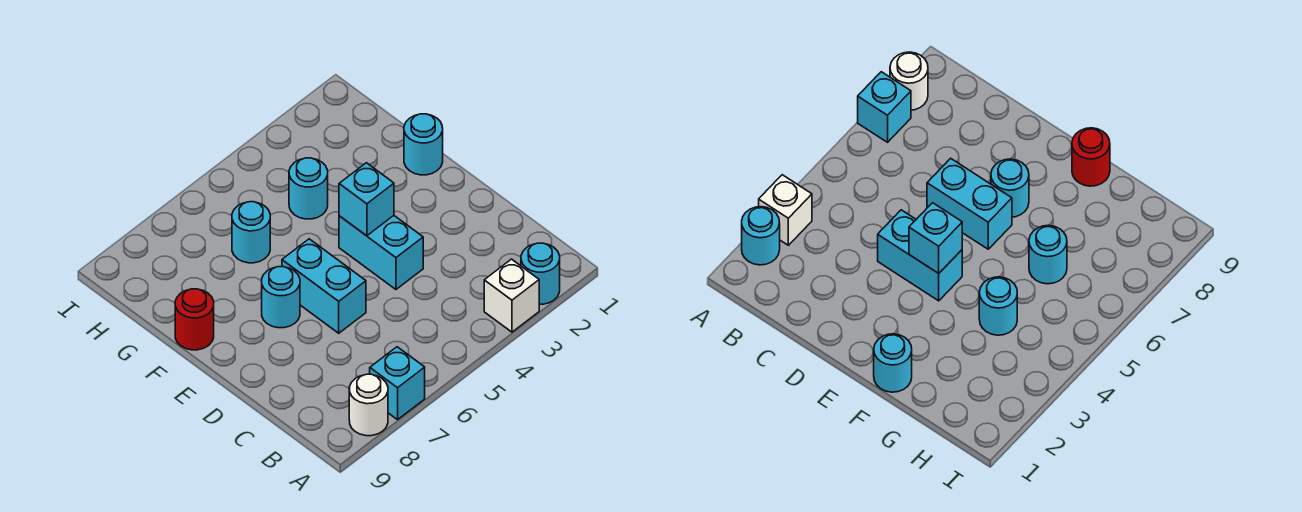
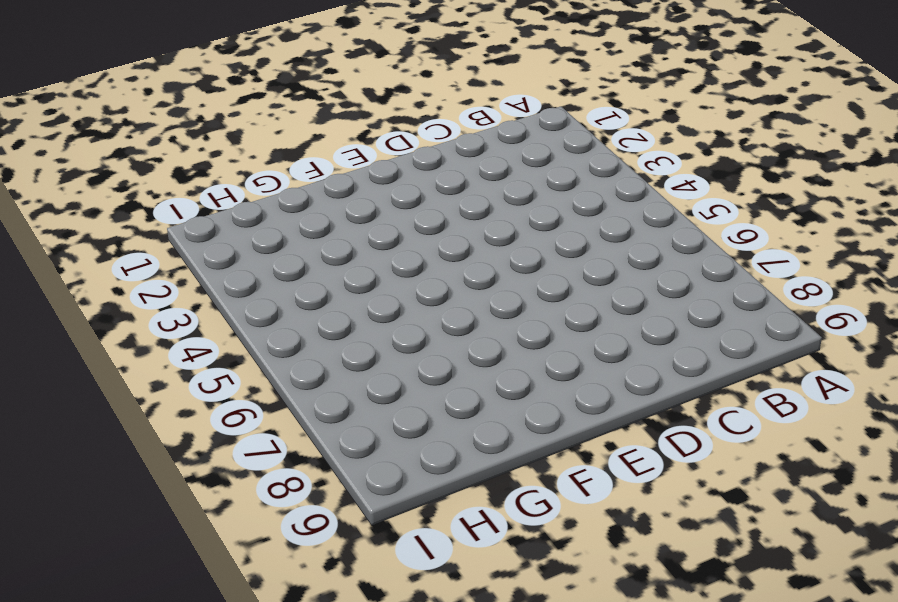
none -> cyan round brick A2 level 1
none -> white brick A3 level 1
none -> cyan brick A7 level 1

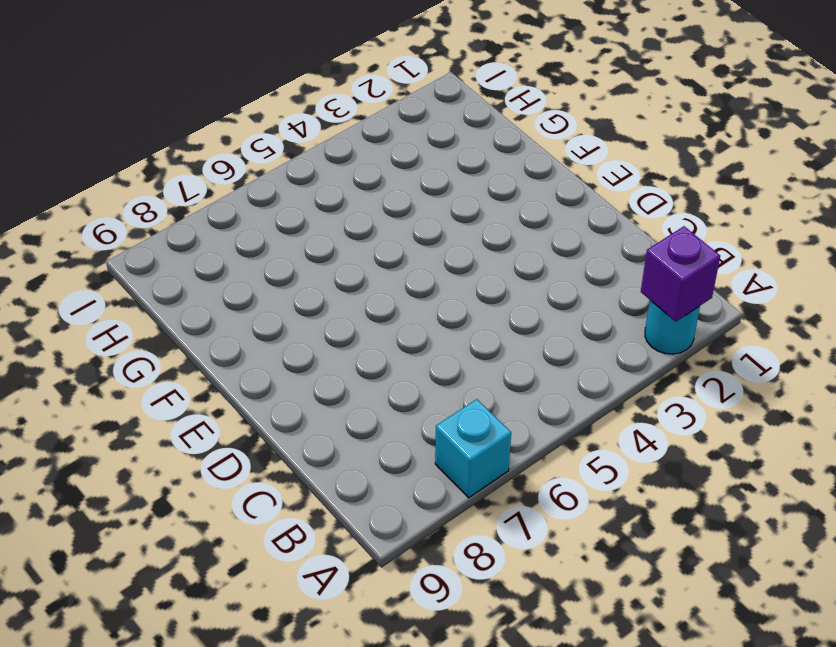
purple brick A2 level 2 -> none
none -> white brick A3 level 1
none -> white round brick A8 level 1
none -> cyan brick D4:E4 level 1

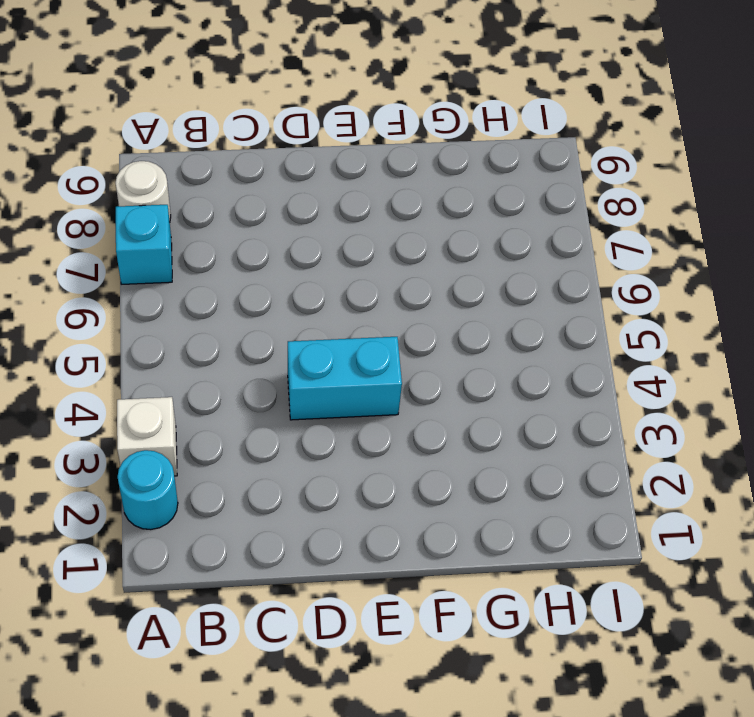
none -> cyan brick D6:E6 level 1
none -> cyan round brick E7 level 1
none -> cyan round brick F1 level 1

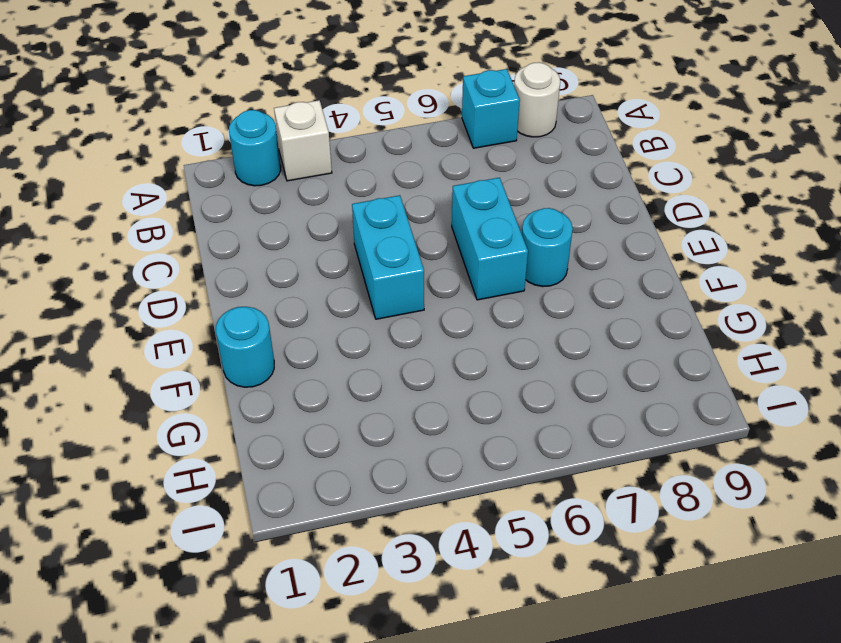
none -> red round brick F9 level 1
none -> cyan round brick G4 level 1
none -> cyan round brick G6 level 1

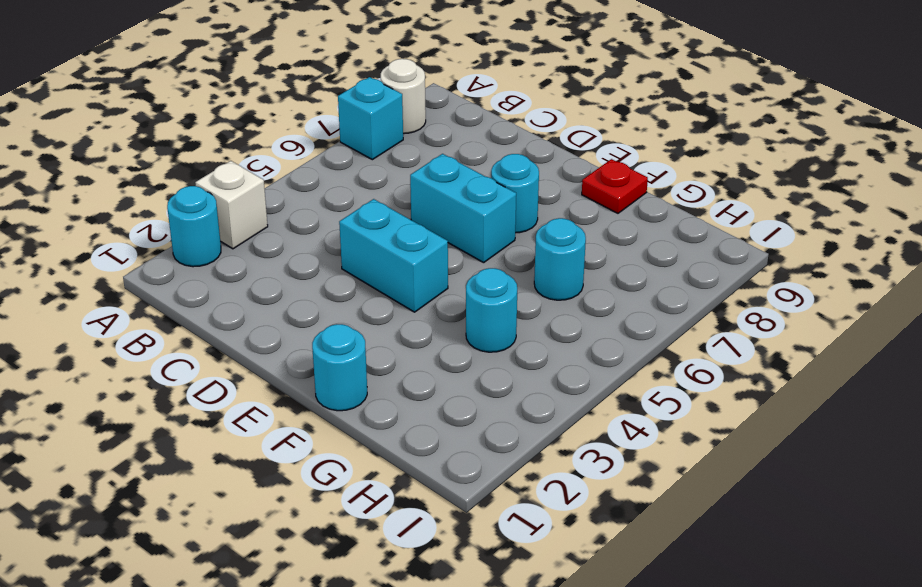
red plate F9 level 1 -> red round brick F9 level 1
none -> cyan brick E4 level 2

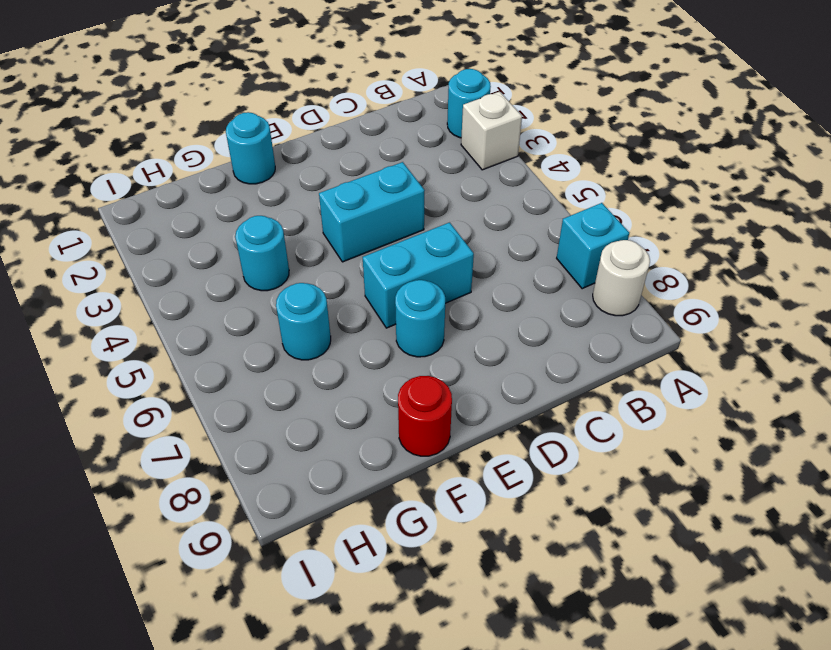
none -> cyan brick E4 level 2

